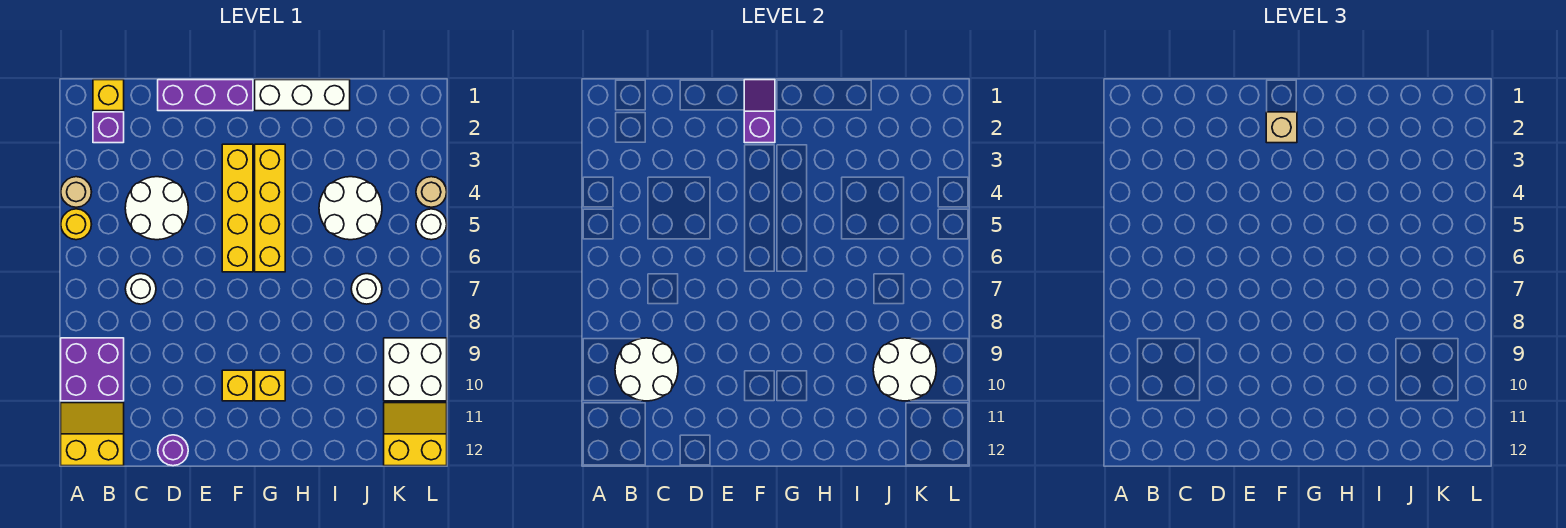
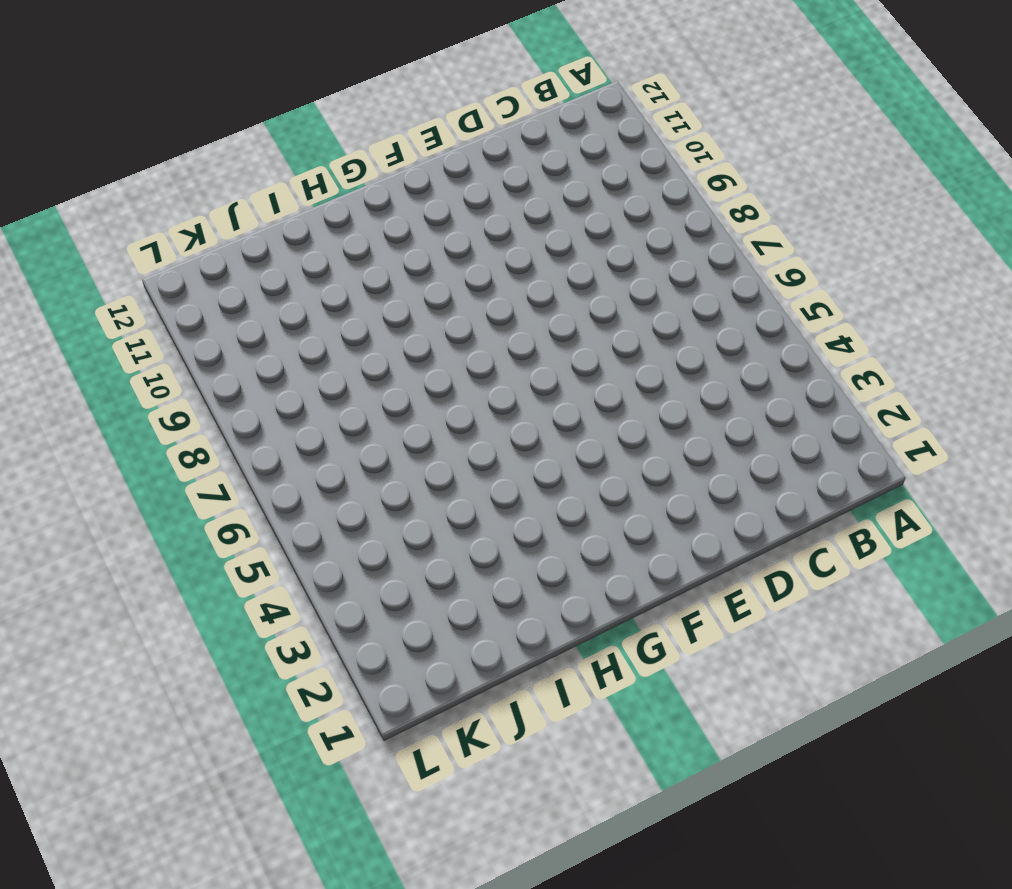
none -> tan round brick A4 level 1
none -> yellow round brick A5 level 1
none -> purple brick A9:B10 level 1

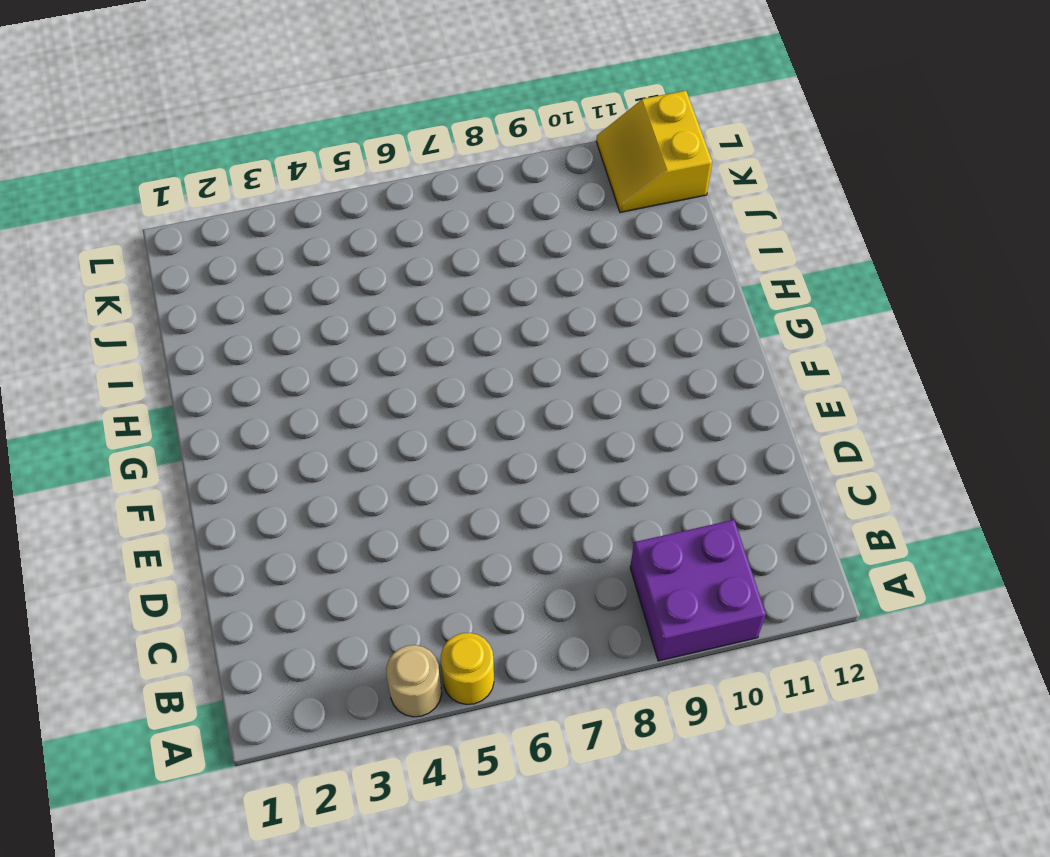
none -> yellow slope A11:B12 level 1 top 12
none -> yellow brick B1 level 1
none -> purple brick B2 level 1

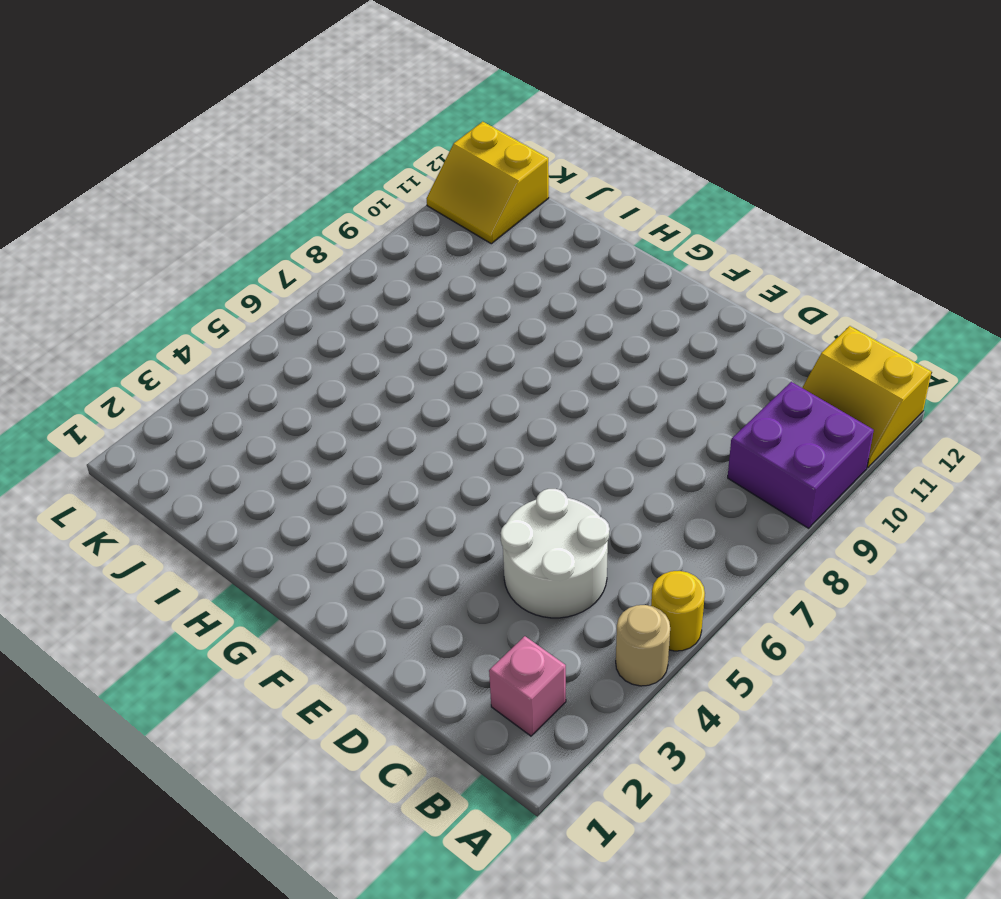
pink brick B2 level 1 -> purple brick B2 level 1
none -> yellow brick B1 level 1
none -> white round brick C7 level 1
none -> purple brick D1:F1 level 1

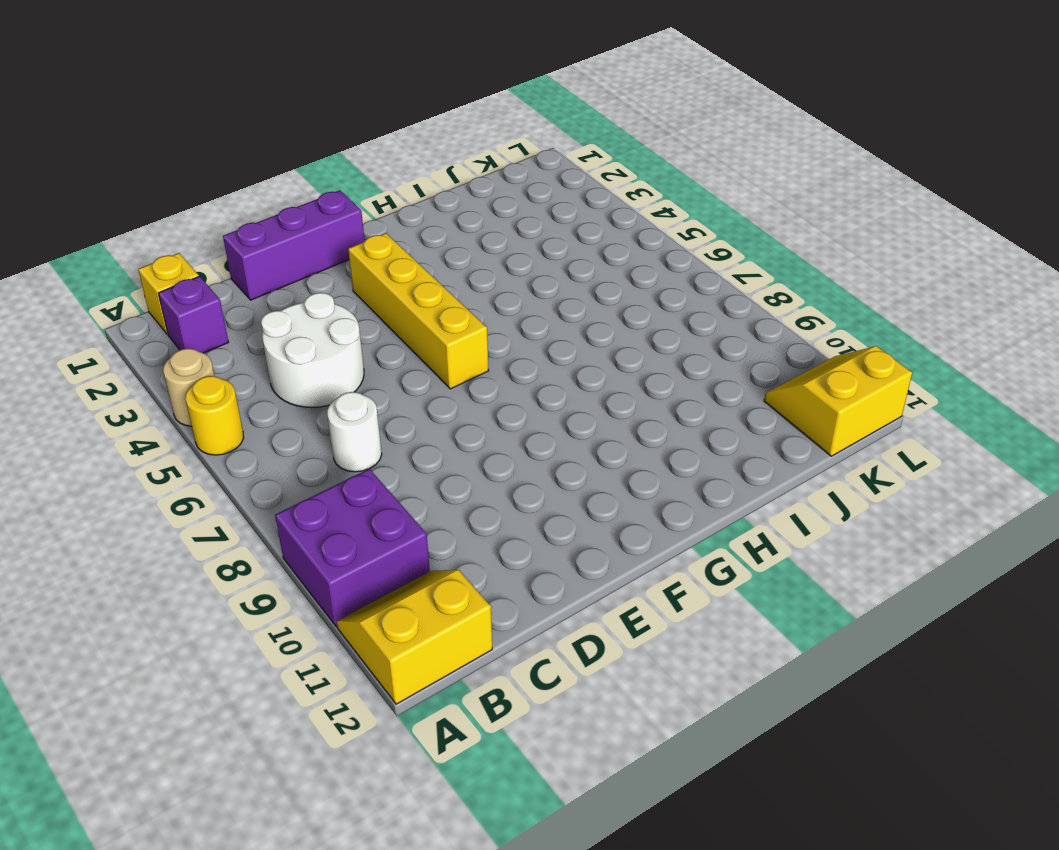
none -> purple round brick D12 level 1
none -> yellow brick F10 level 1
none -> white brick G1:I1 level 1

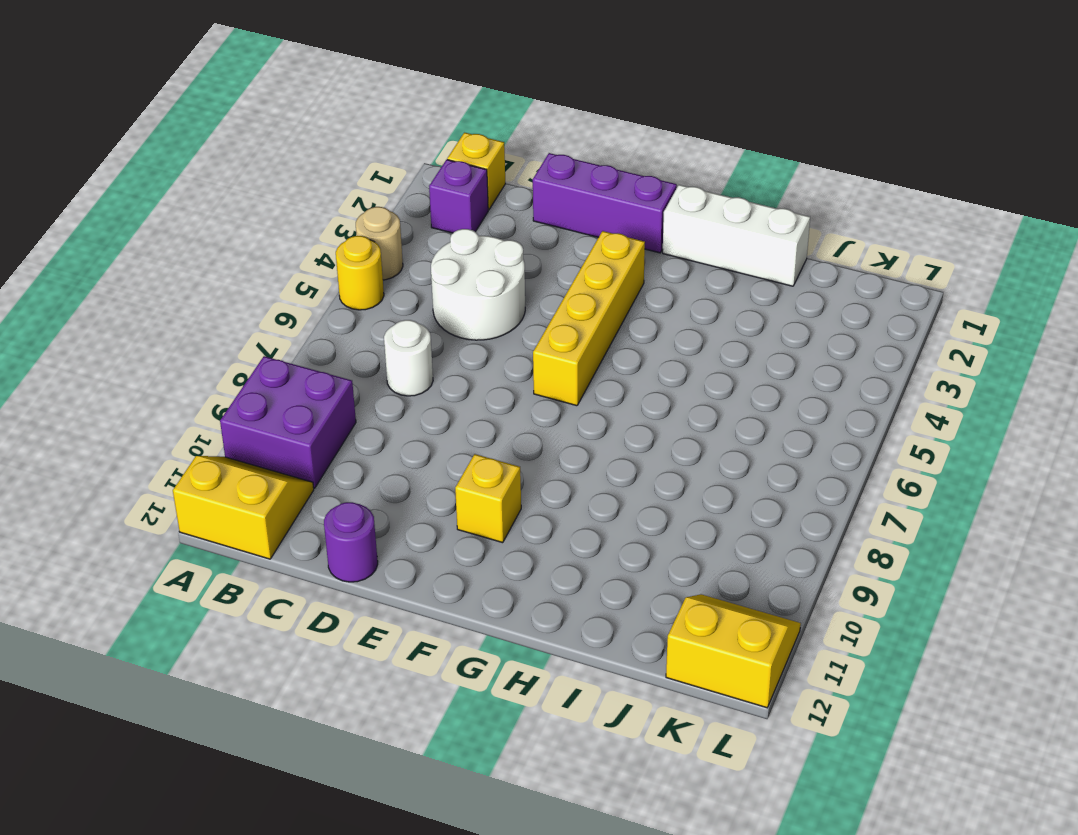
none -> yellow brick G3:G6 level 1
none -> yellow brick G10 level 1
none -> white round brick I4:J5 level 1

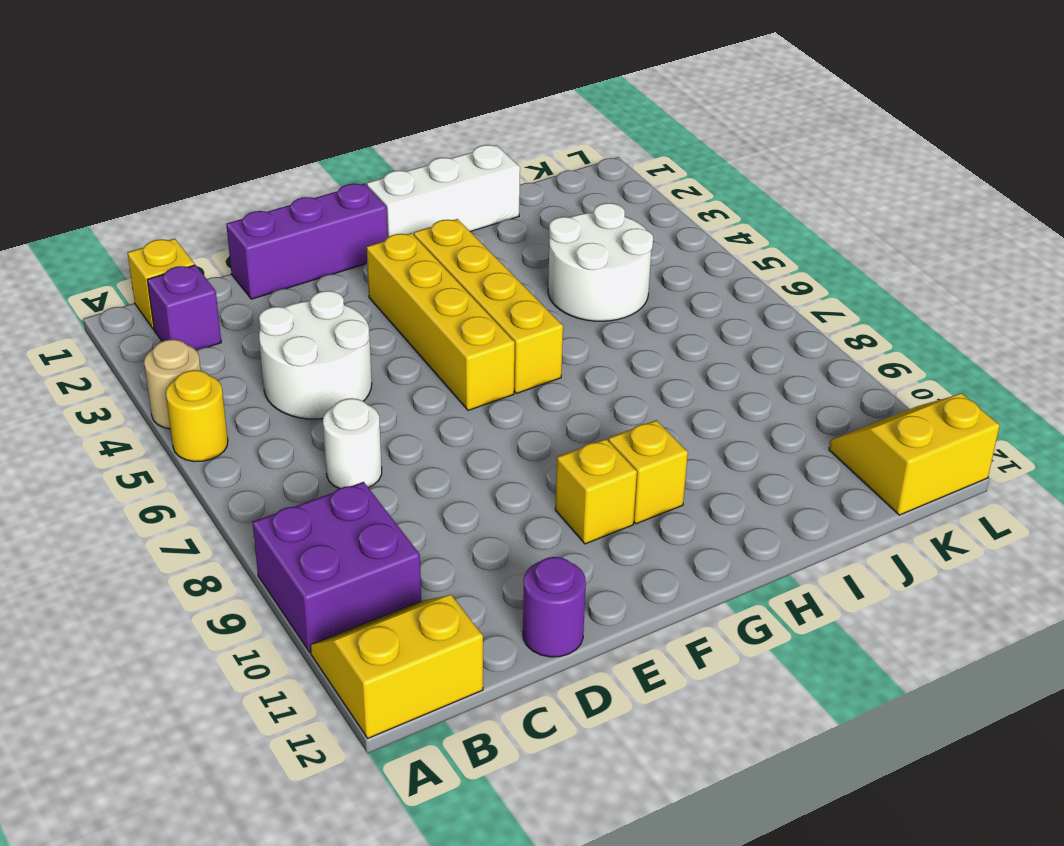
none -> white round brick J7 level 1
none -> white brick K9:L10 level 1
none -> tan round brick L4 level 1

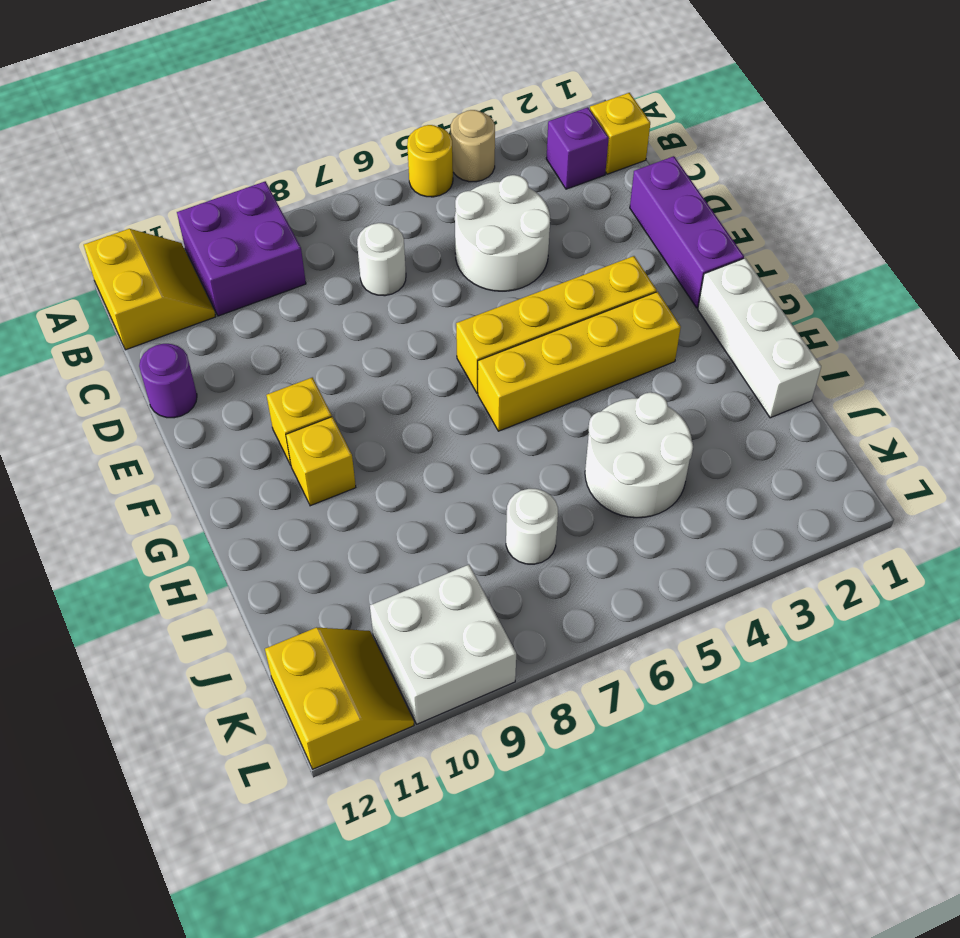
none -> tan round brick L4 level 1
none -> white round brick L5 level 1
none -> white round brick B9:C10 level 2

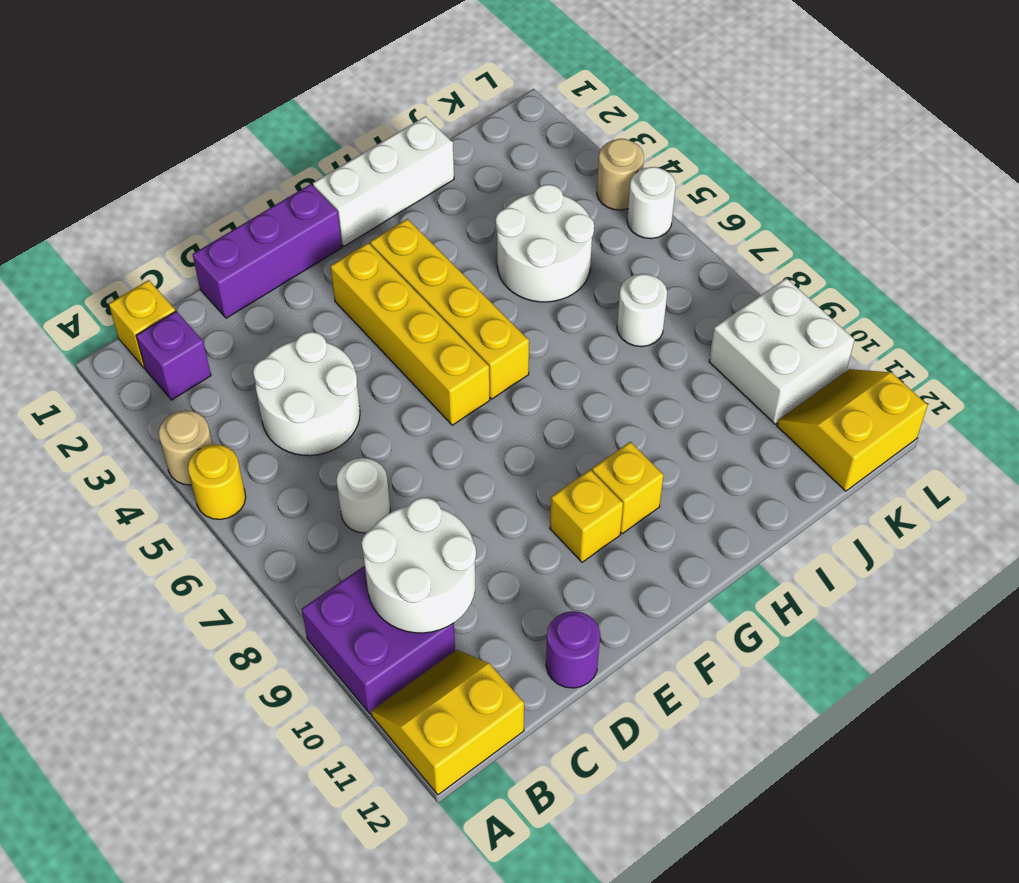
none -> purple slope F1:F2 level 2 top 2
none -> white round brick J9:K10 level 2
none -> tan brick F2 level 3

